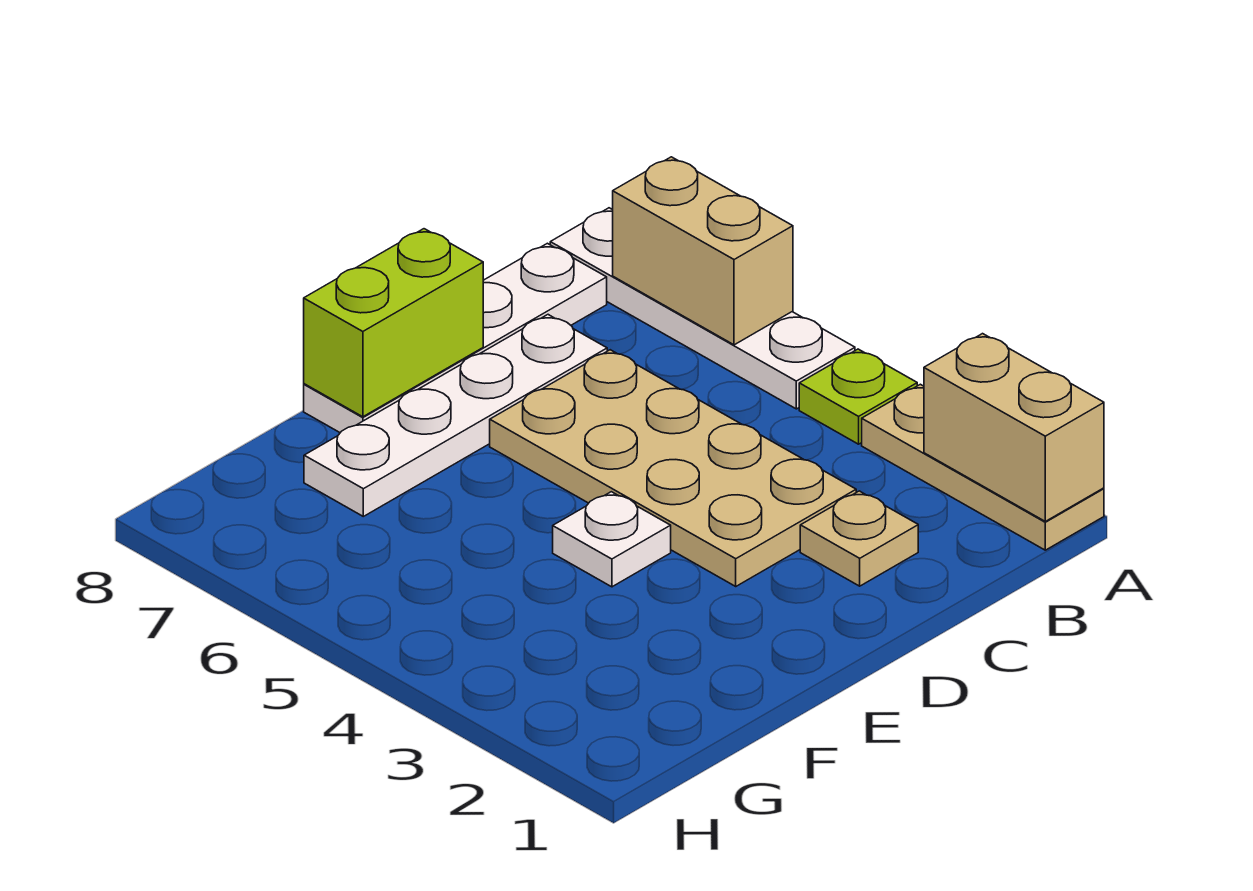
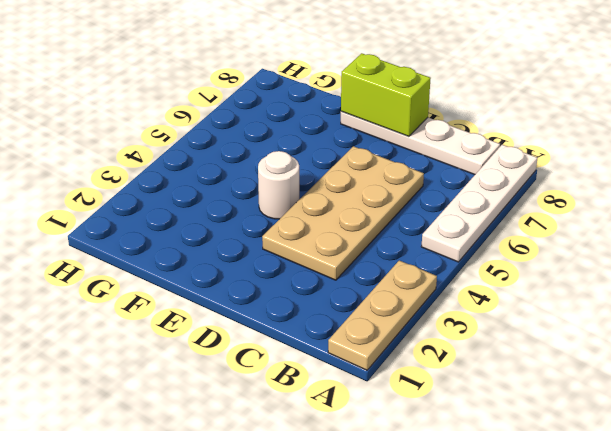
white round brick E4 level 1 -> white plate E4 level 1
none -> lime plate A4 level 1
none -> tan plate C2 level 1

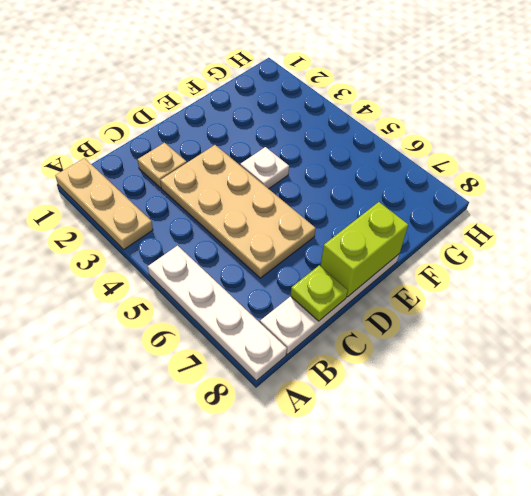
lime plate C8 level 2 -> lime plate A4 level 1
none -> white plate C7:F7 level 1
none -> tan brick A1:A2 level 2

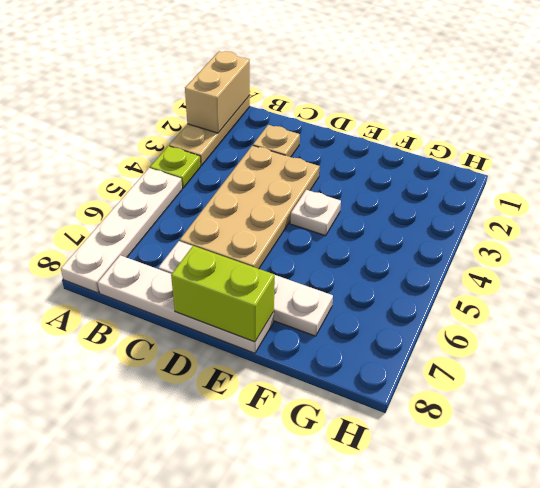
none -> tan brick A6:A7 level 2

